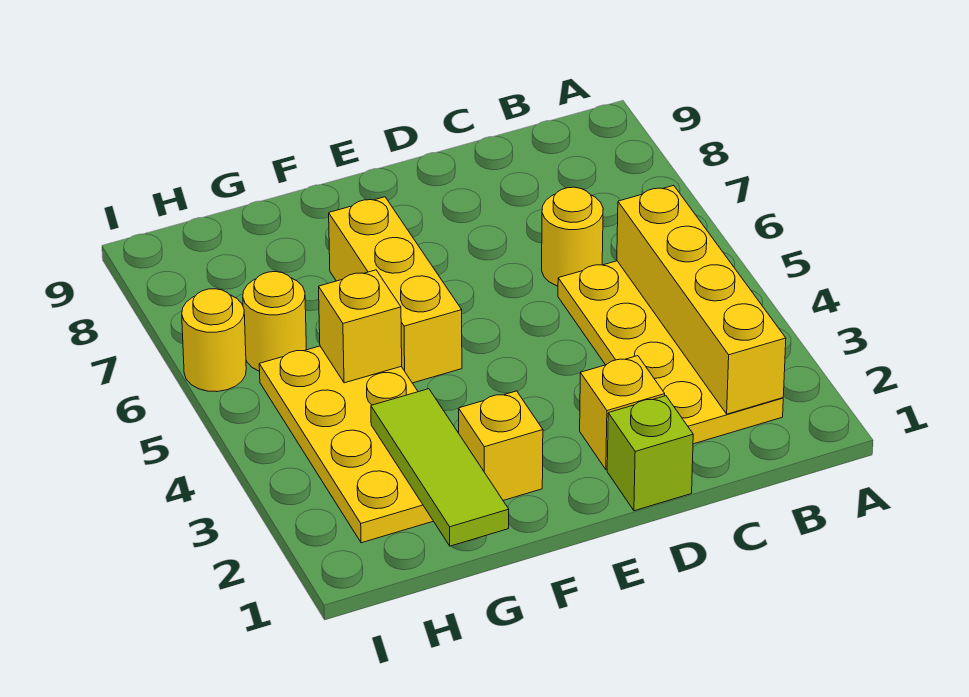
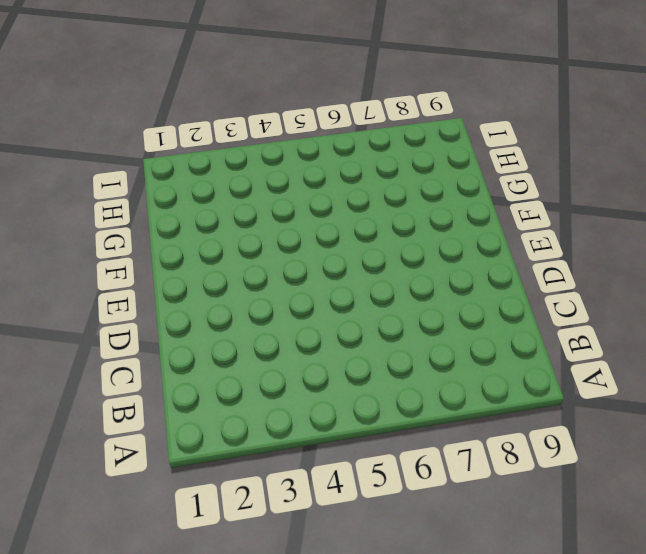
none -> yellow plate B2:C5 level 1
none -> yellow round brick C6 level 1
none -> lime brick D1 level 1

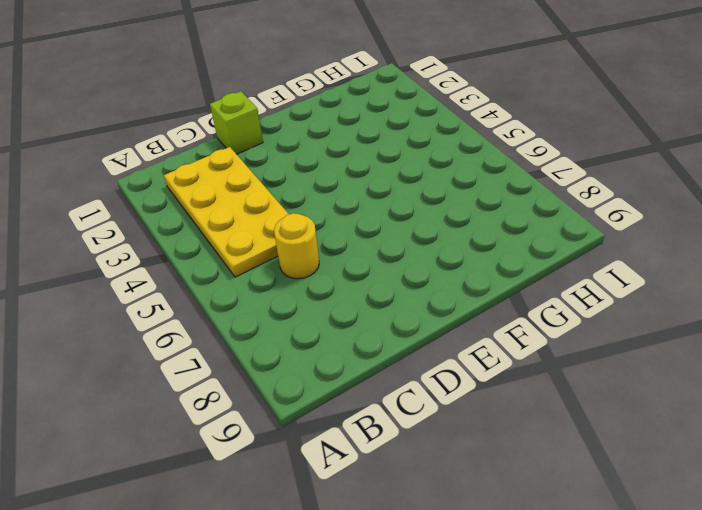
none -> yellow brick D2 level 1
none -> yellow brick F2 level 1
none -> yellow brick F5:F7 level 1

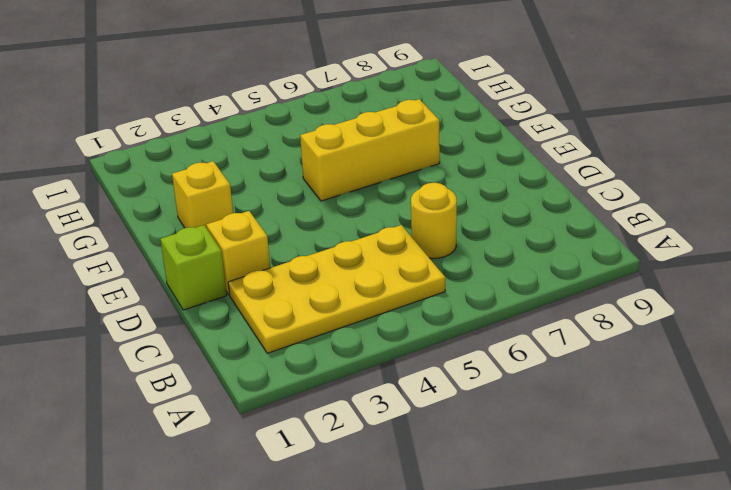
none -> yellow plate G2:H5 level 1
none -> yellow round brick H6 level 1
none -> yellow round brick I6 level 1

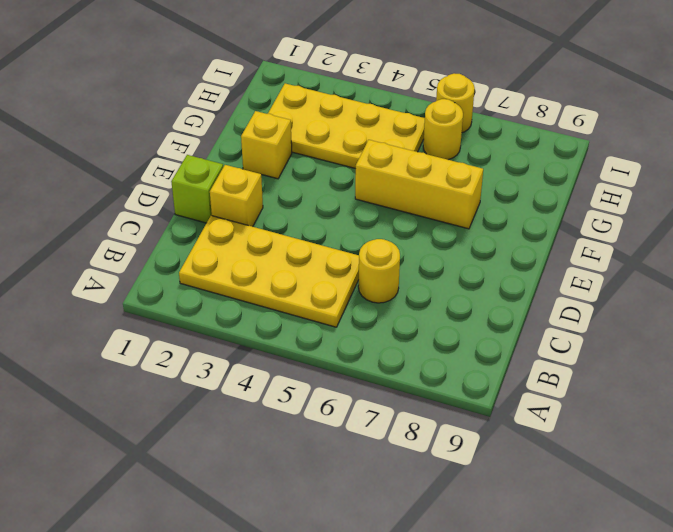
none -> yellow brick B2:B5 level 2
none -> lime tile G1:G3 level 2
none -> yellow brick G5 level 2

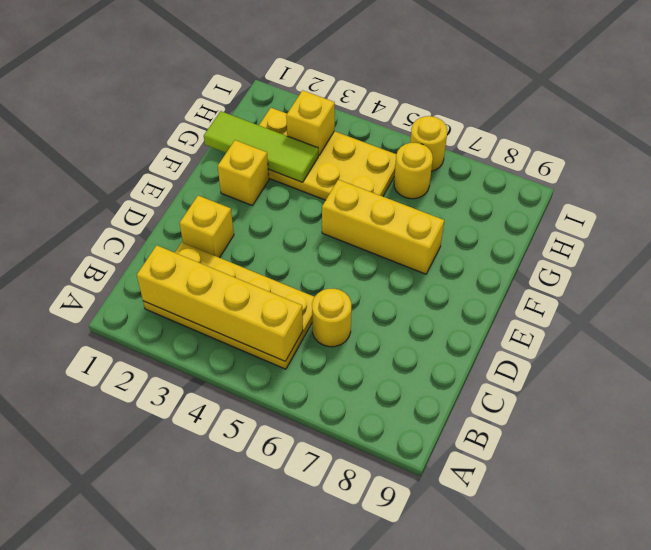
yellow brick H3 level 2 -> yellow brick G5 level 2
none -> lime brick D1 level 1

